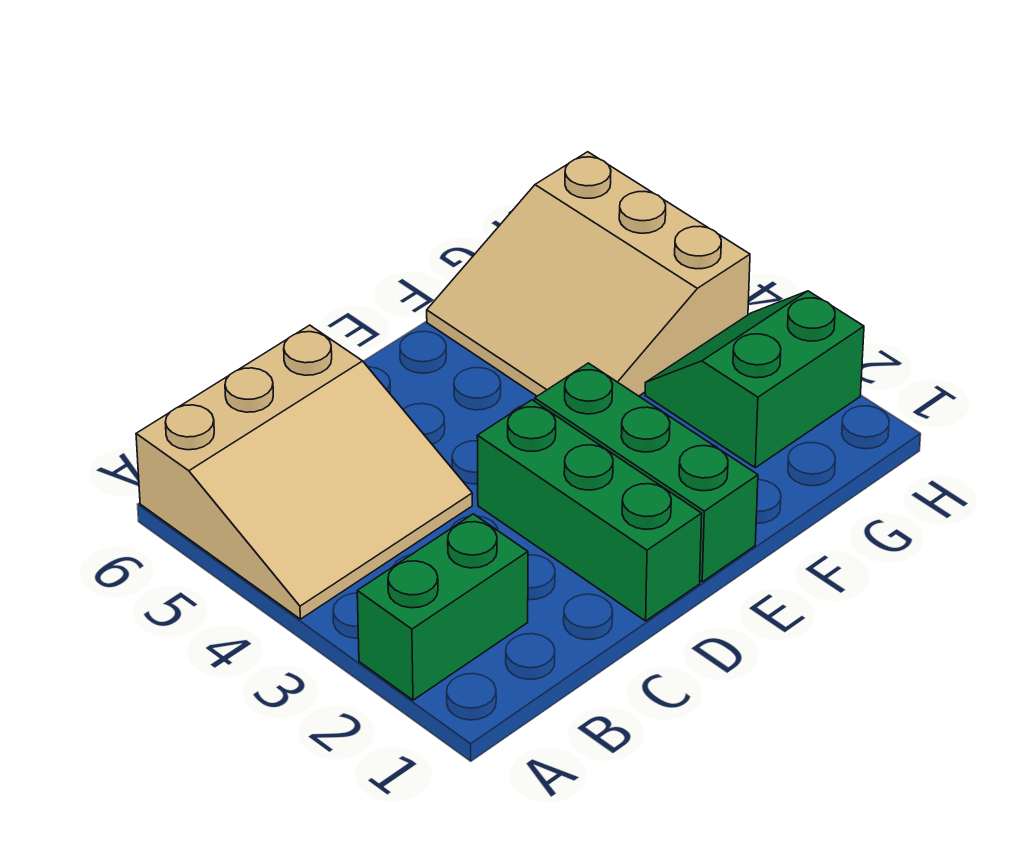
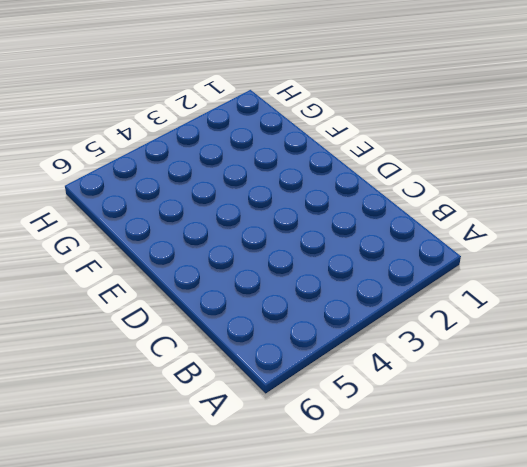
none -> green brick A2:B2 level 1
none -> tan slope A4:C6 level 1 top 6

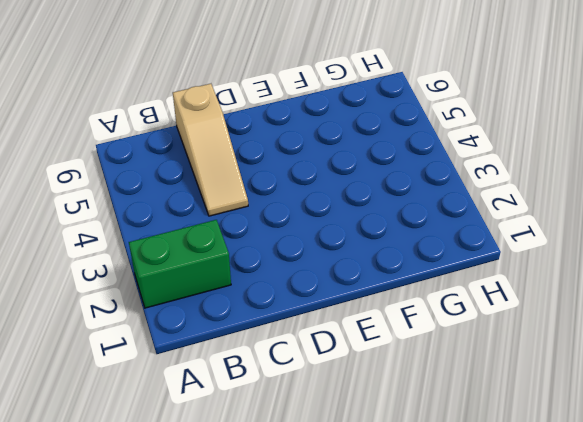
tan slope C4:C6 level 1 top 6 -> tan slope A4:C6 level 1 top 6
none -> green brick D1:D3 level 1
none -> green brick E1:E3 level 1

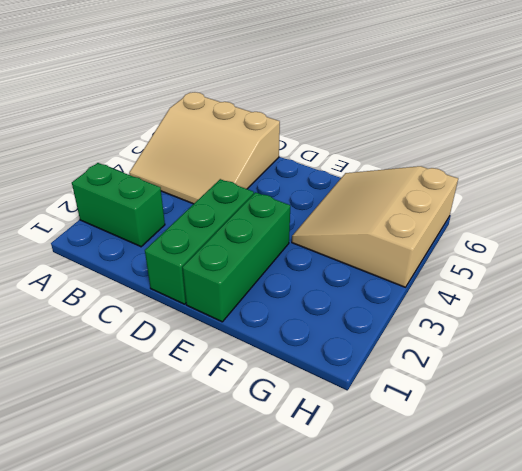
none -> green slope G2:H3 level 1 top 2

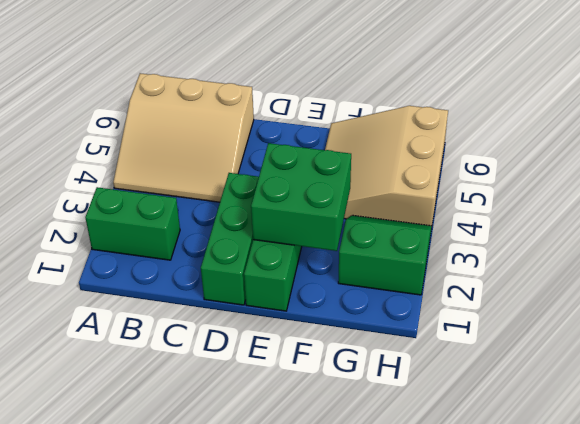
green brick E2:F3 level 2 -> none

